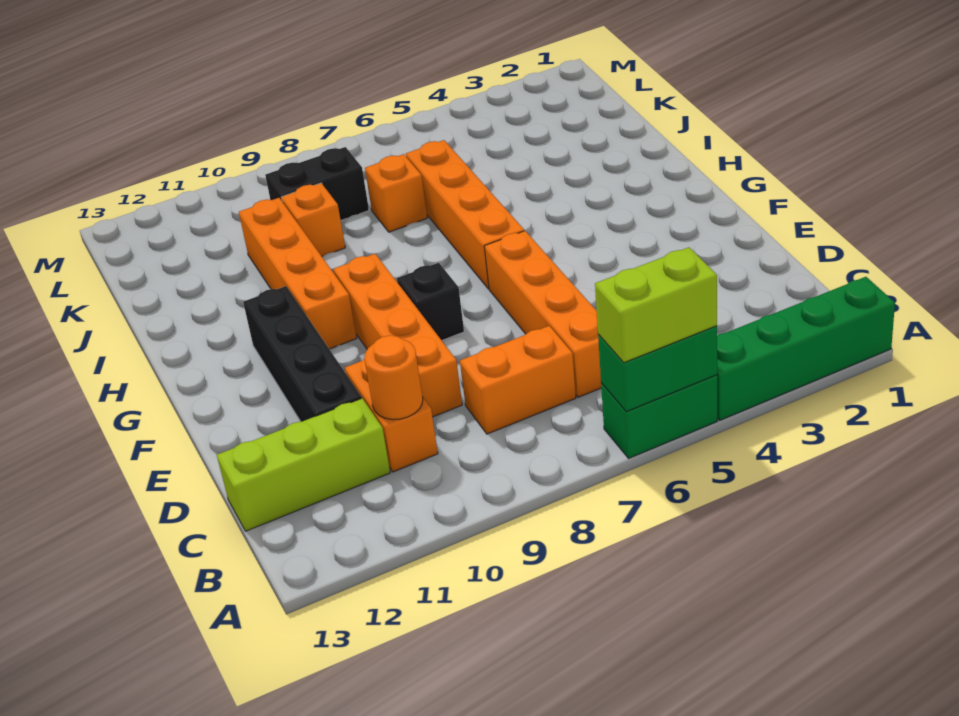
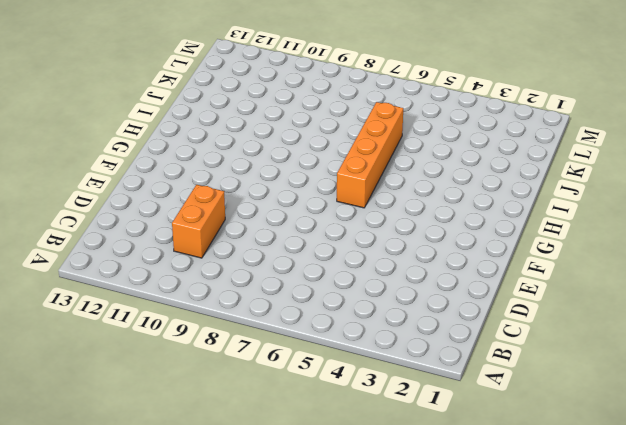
none -> green brick A1:A4 level 1
none -> green brick A5:A6 level 1
none -> orange brick C6:F6 level 1

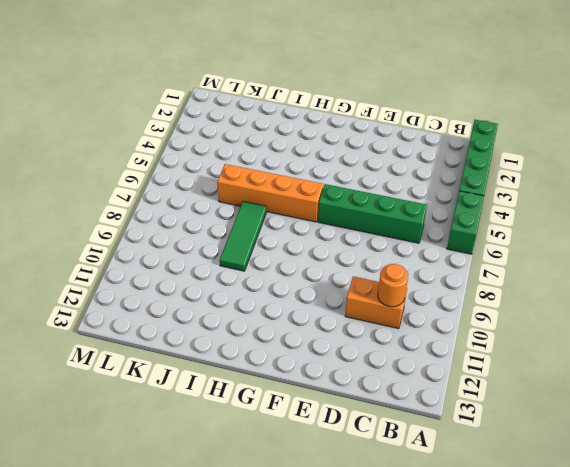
green brick C6:F6 level 1 -> orange brick C6:F6 level 1
green tile I7:I9 level 1 -> none
none -> orange brick C7:C8 level 1
none -> lime brick C11:C13 level 1
none -> orange brick D9:G9 level 1

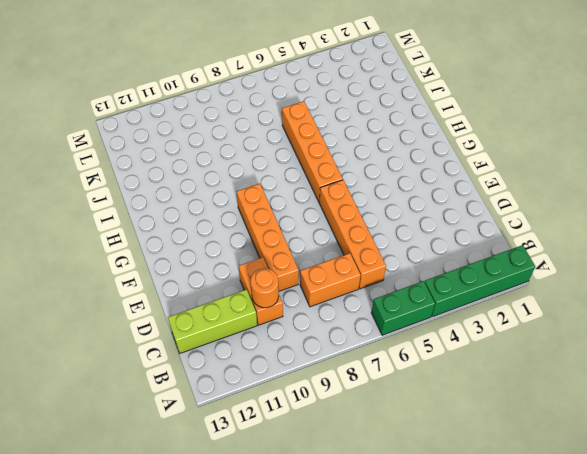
none -> black brick D11:G11 level 1
none -> black brick F8 level 1
none -> orange brick G10:J10 level 1

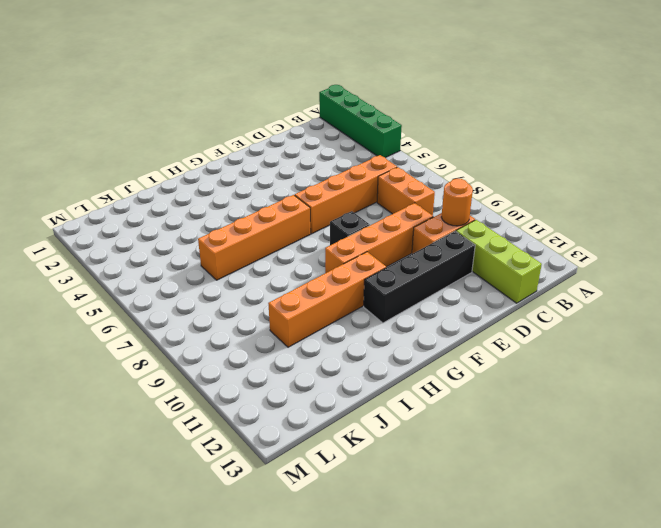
none -> green brick A5:A6 level 1
none -> orange brick J7 level 1
none -> orange brick J9 level 1

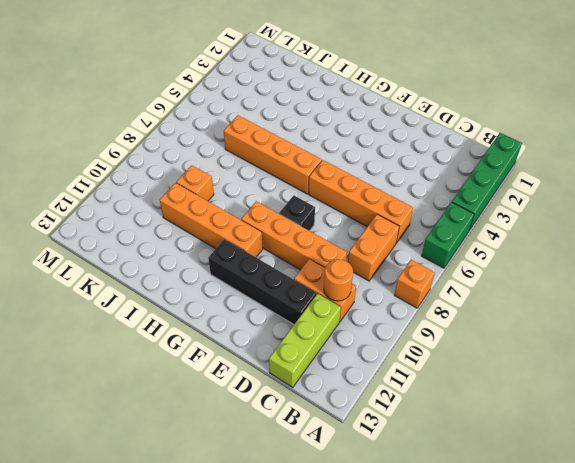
orange brick A8 level 1 -> orange brick J7 level 1
none -> black brick K8:K9 level 1
none -> green brick A5:A6 level 2
none -> lime brick A5:A6 level 3

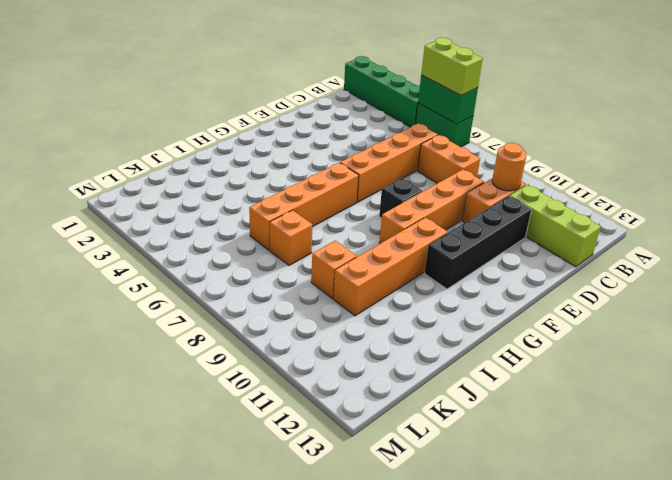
none -> black brick K8:K9 level 1

